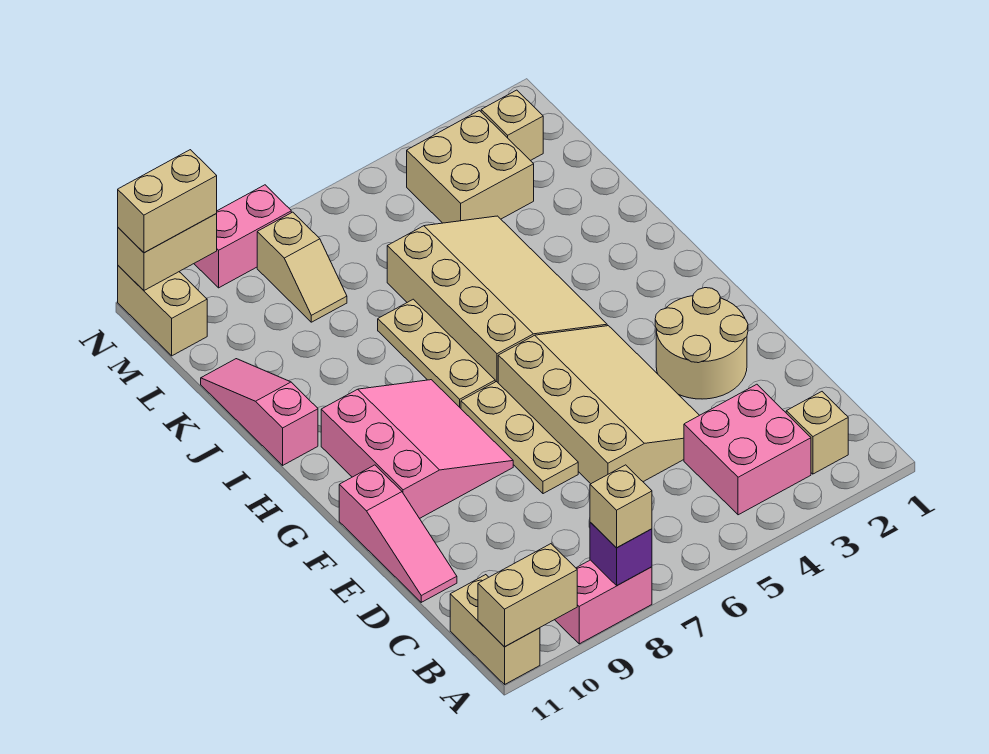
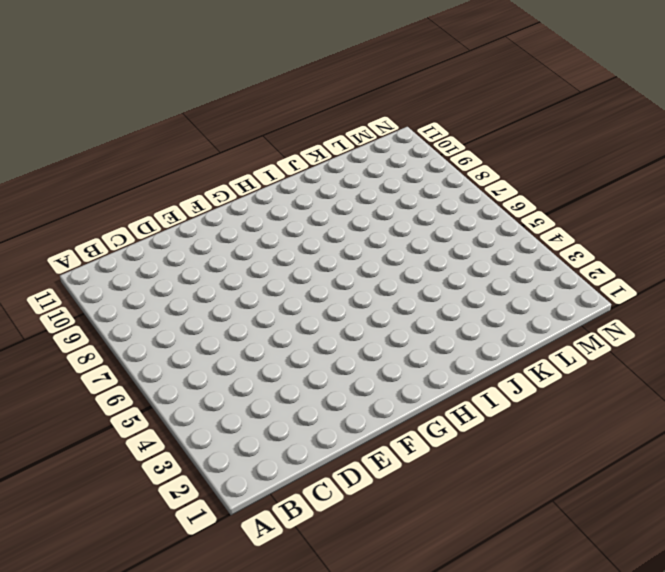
none -> pink brick A8:A9 level 1
none -> tan brick A11:B11 level 1
none -> tan brick B2 level 1

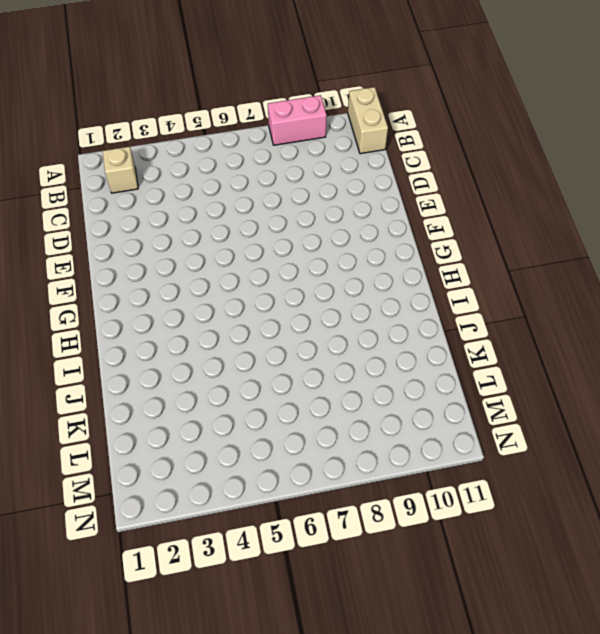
none -> pink brick B3:C4 level 1
none -> tan slope D4:G6 level 1 top 6
none -> pink slope D11:F11 level 1 top F

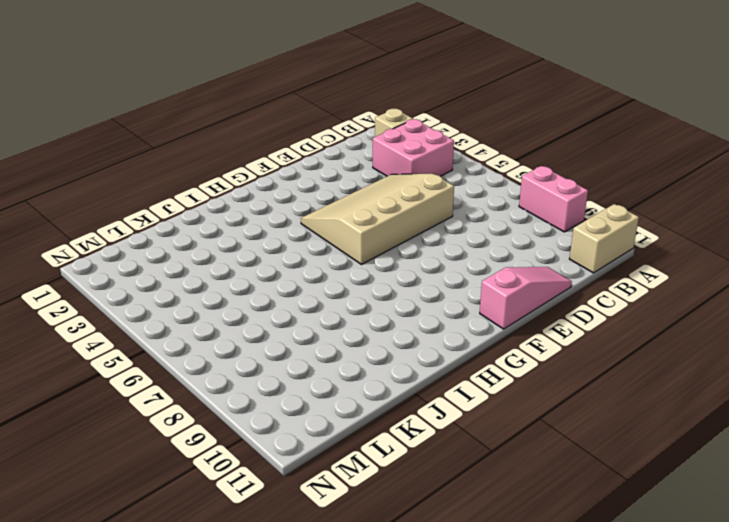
none -> tan round brick E2:F3 level 1
none -> tan plate E7:G7 level 1
none -> pink slope F8:H10 level 1 top 10

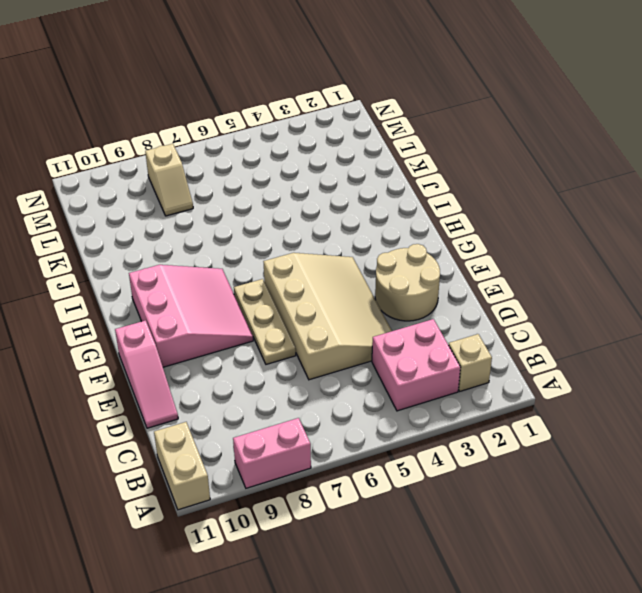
none -> tan slope H4:K6 level 1 top 6
none -> tan plate H7:J7 level 1
none -> pink slope I11:K11 level 1 top I

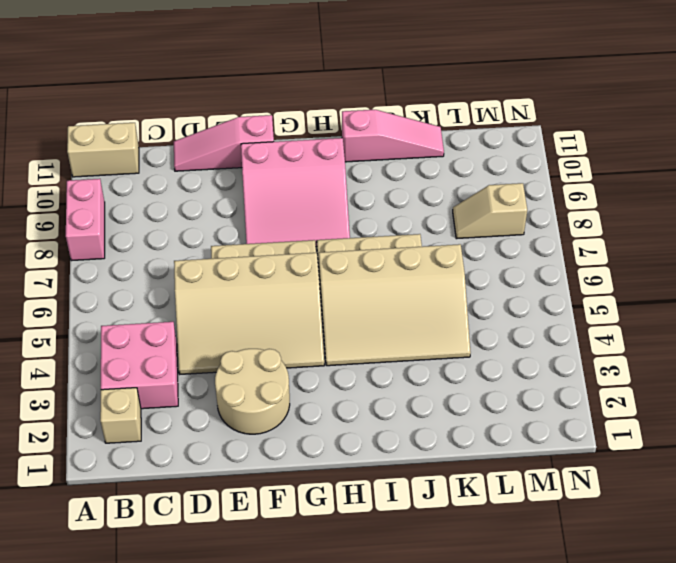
none -> tan brick L3:M4 level 1
none -> tan brick M2 level 1
none -> tan brick M11:N11 level 1

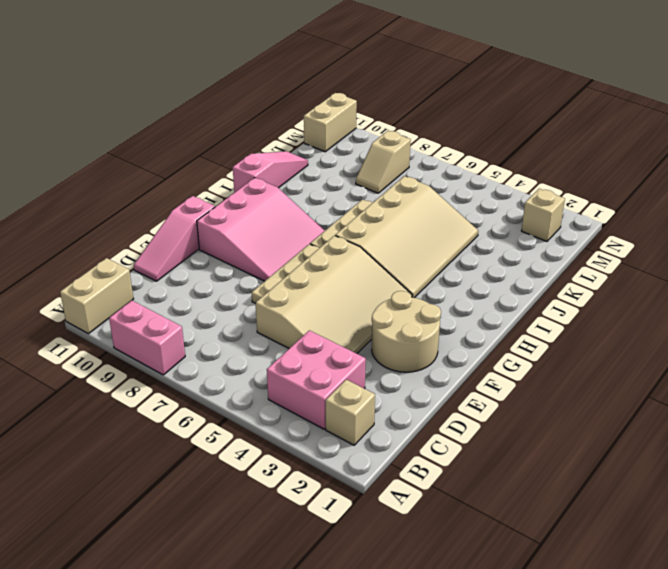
none -> tan brick L3:M4 level 1
none -> pink brick N8:N9 level 1
none -> purple brick A8 level 2

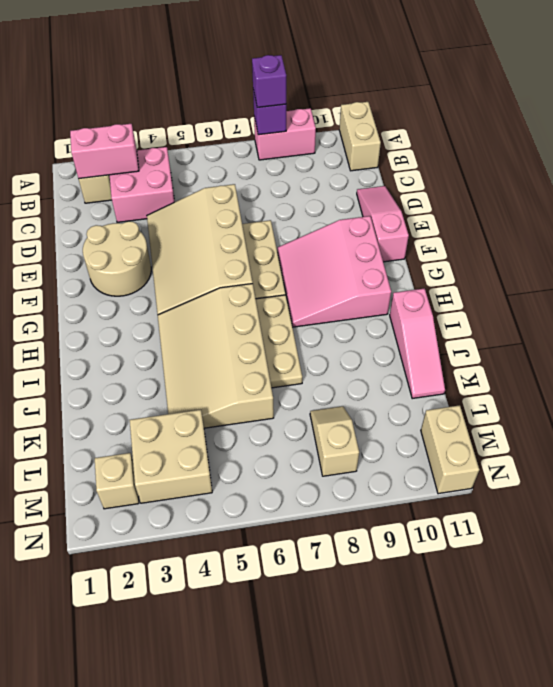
purple brick A8 level 3 -> tan brick A8 level 3
pink brick B2:B3 level 2 -> pink brick N8:N9 level 1
none -> tan brick A10:A11 level 2
none -> tan brick N10:N11 level 2
none -> tan brick N10:N11 level 3

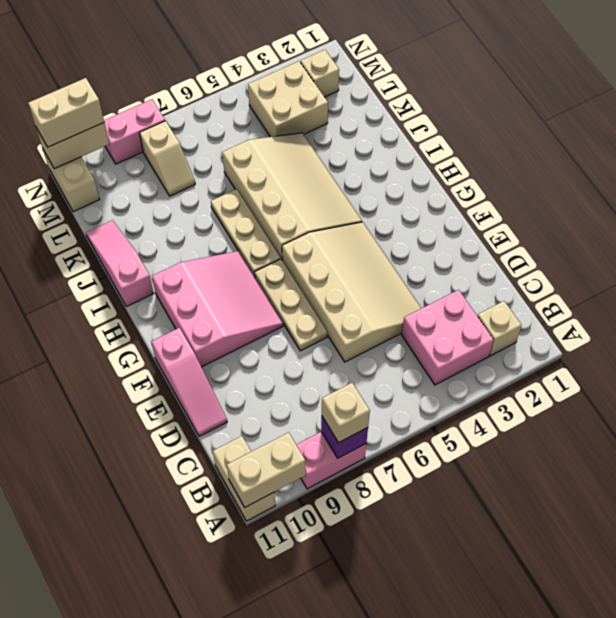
none -> tan round brick E2:F3 level 1

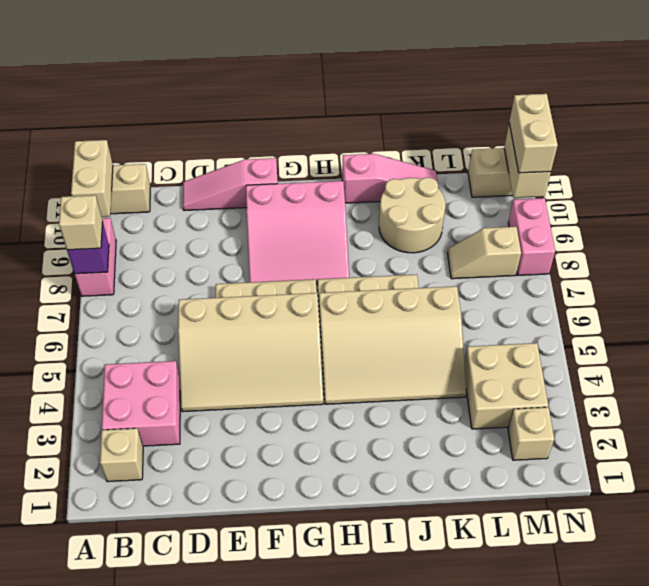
tan round brick J9:K10 level 1 -> tan round brick E2:F3 level 1

